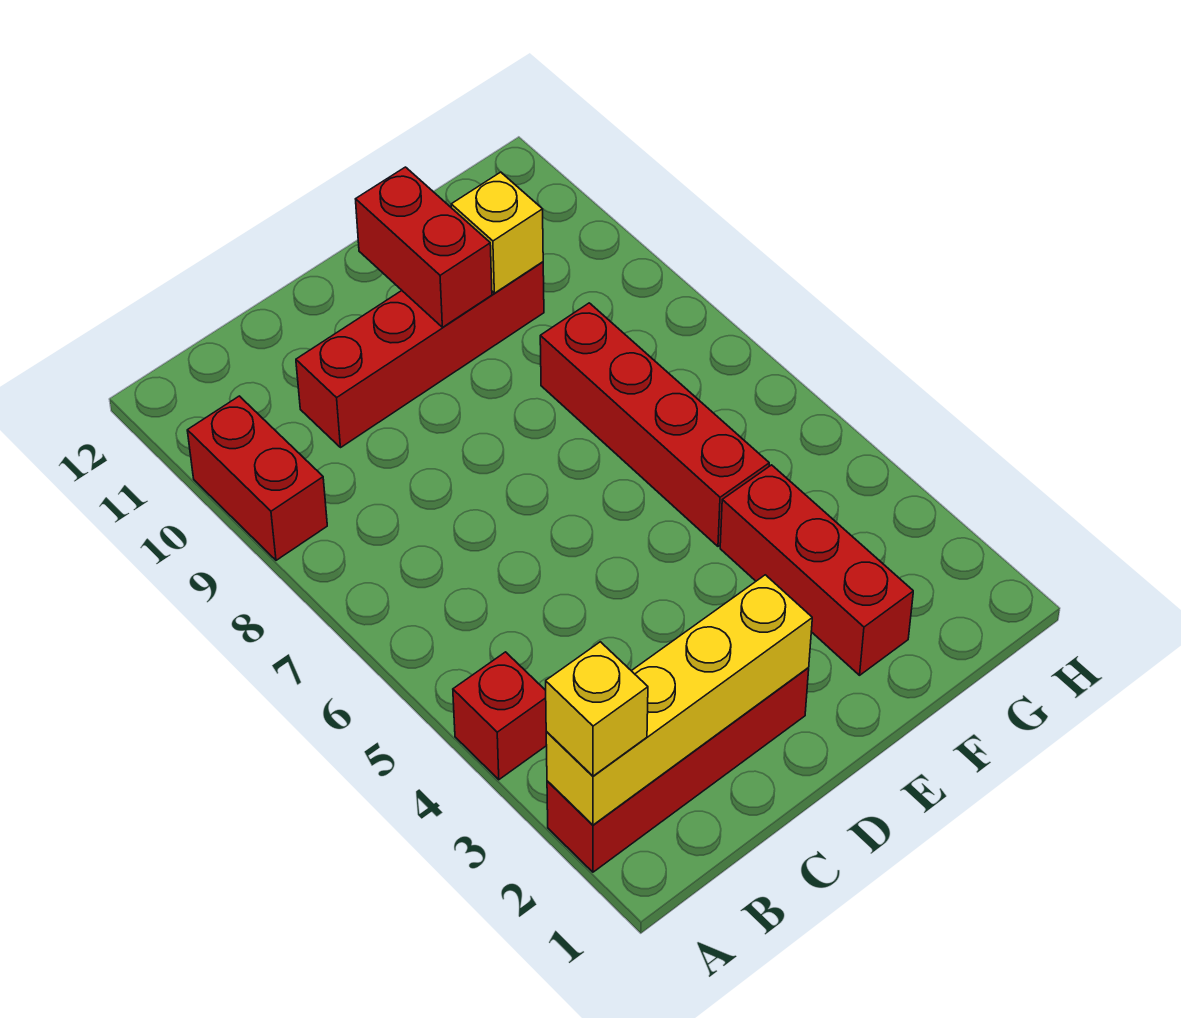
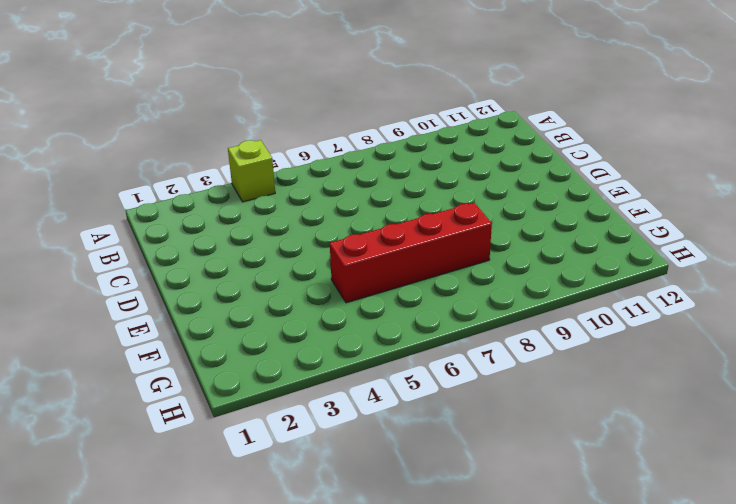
lime brick A4 level 1 -> red brick A4 level 1
none -> red brick A2:D2 level 1
none -> red brick A9:A10 level 1

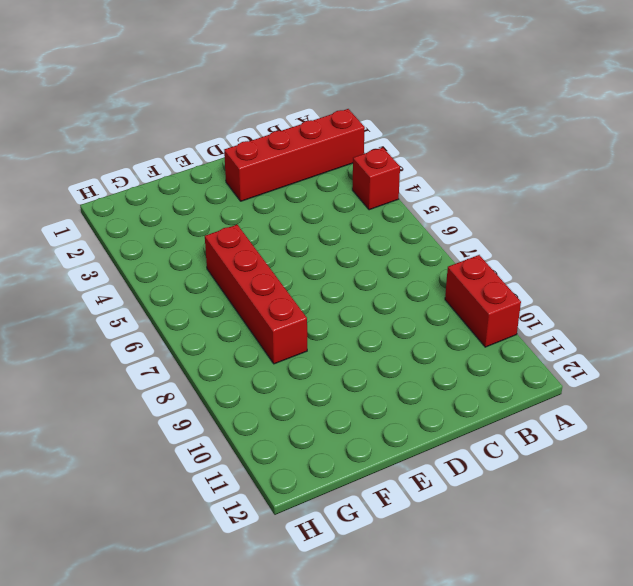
none -> red brick C10:F10 level 1
none -> red brick F2:F4 level 1

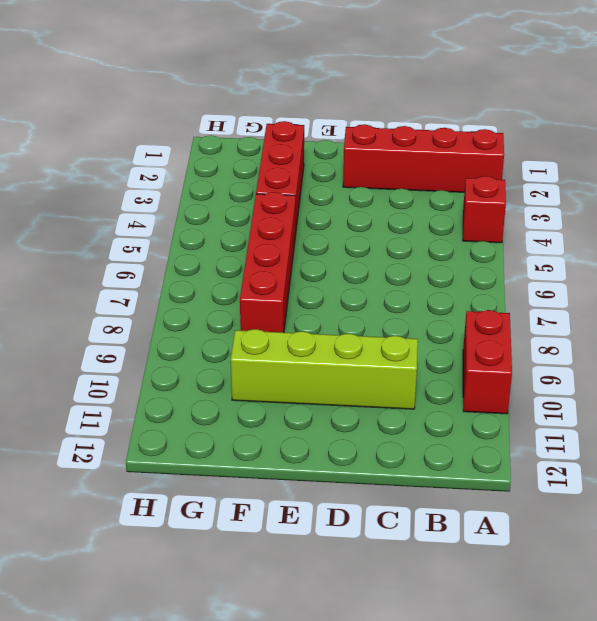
lime brick C10:F10 level 1 -> red brick C10:F10 level 1
none -> yellow brick A2:D2 level 2
none -> red brick E10:E11 level 2

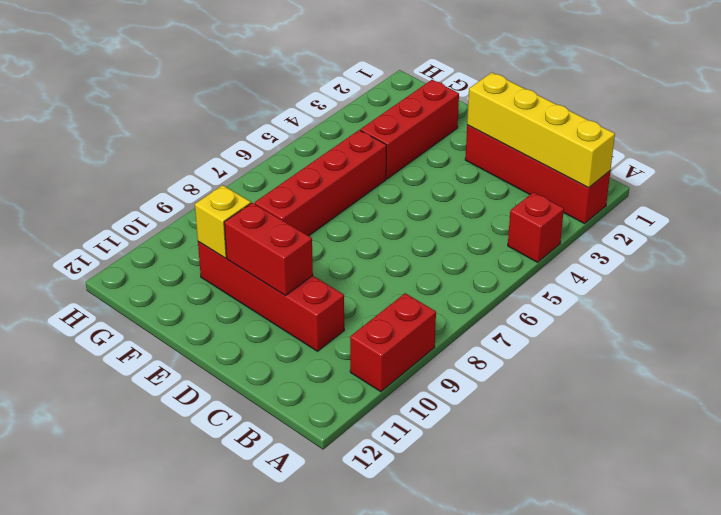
red brick D10:E10 level 2 -> red brick E10:E11 level 2
none -> yellow brick A2 level 3

